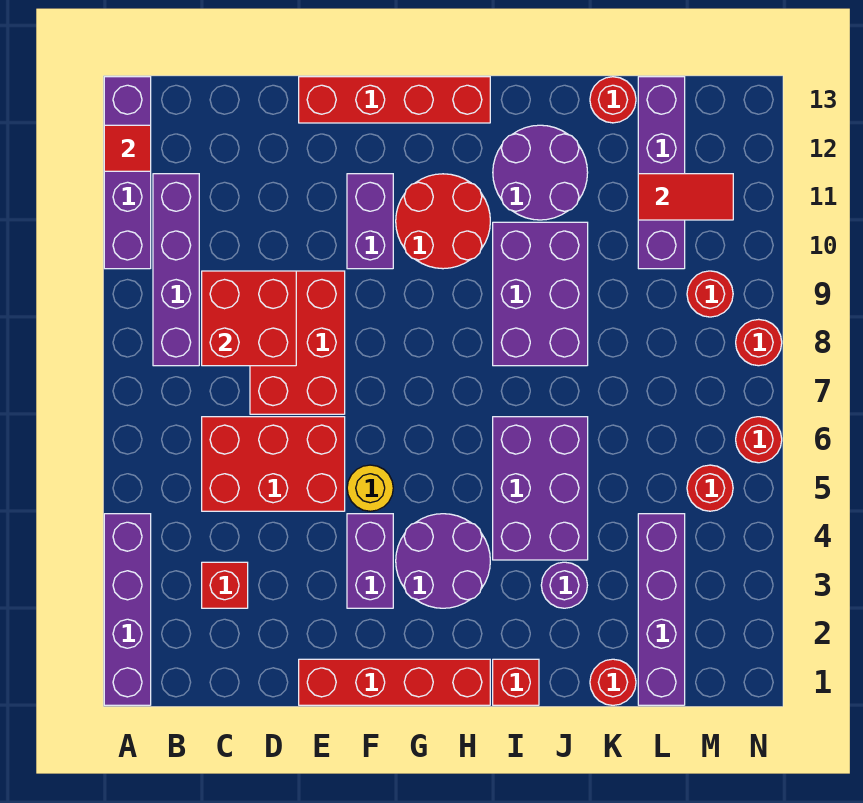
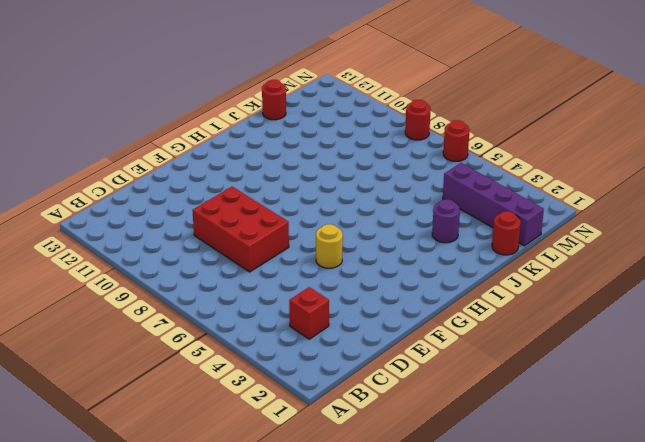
none -> purple brick A1:A4 level 1
none -> purple brick A10:A13 level 1
none -> purple brick B8:B11 level 1

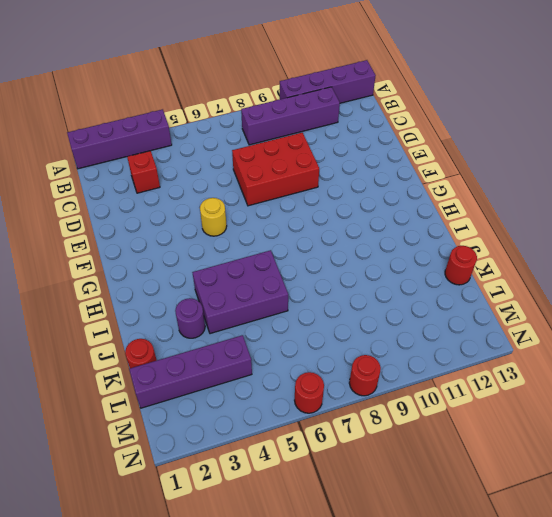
none -> red brick C5:E6 level 1
none -> red brick E1:H1 level 1
none -> red brick E13:H13 level 1

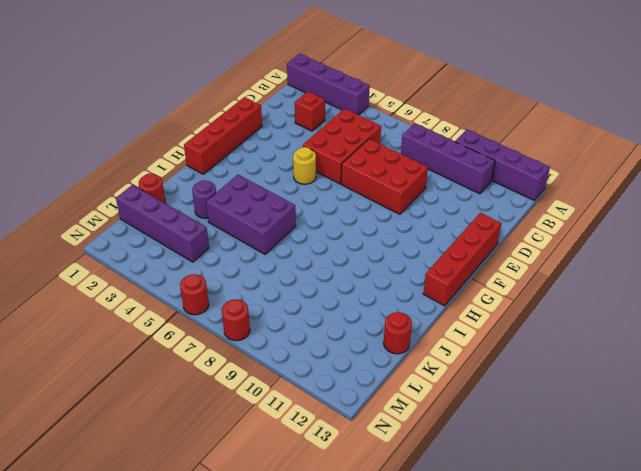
none -> purple brick F3:F4 level 1
none -> purple brick F10:F11 level 1
none -> purple round brick G3:H4 level 1

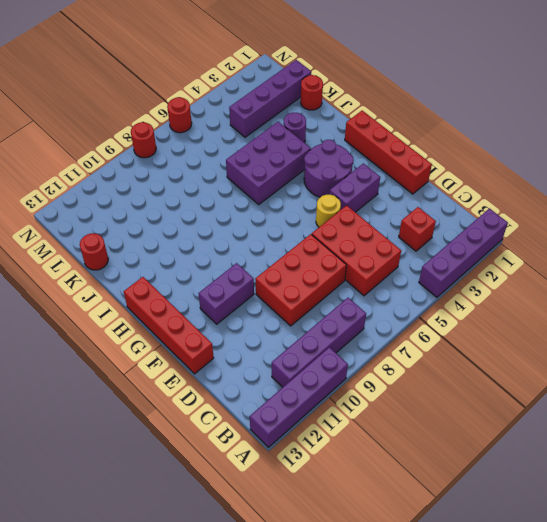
none -> red round brick G10:H11 level 1
none -> red brick I1 level 1
none -> purple brick I8:J10 level 1

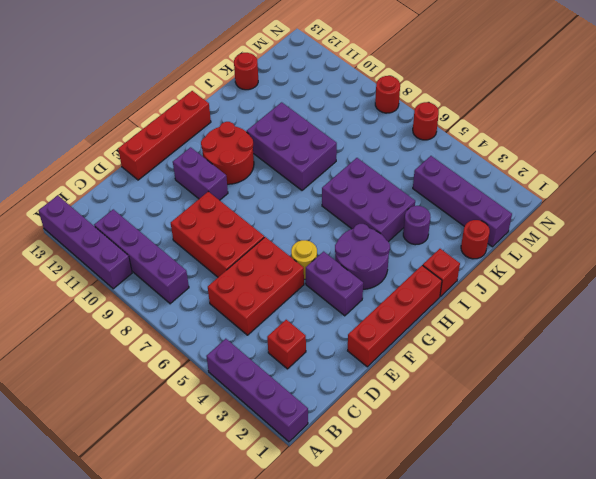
none -> purple round brick I11:J12 level 1
none -> purple brick L10:L13 level 1
none -> red round brick M5 level 1

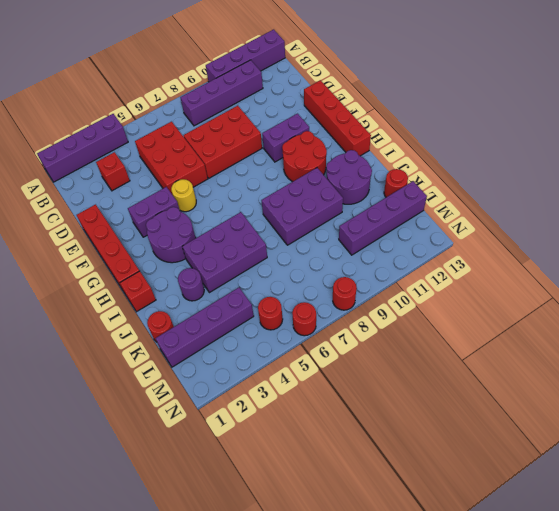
none -> red round brick M9 level 1
none -> red tile A12 level 2
none -> red brick C8:D9 level 2

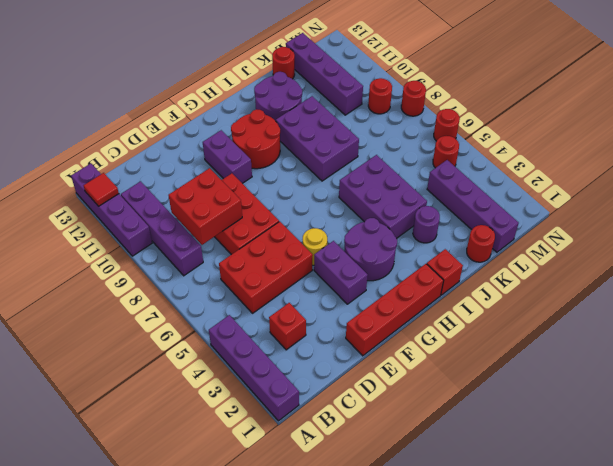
none -> red brick E13:H13 level 1
none -> red tile L11:M11 level 2

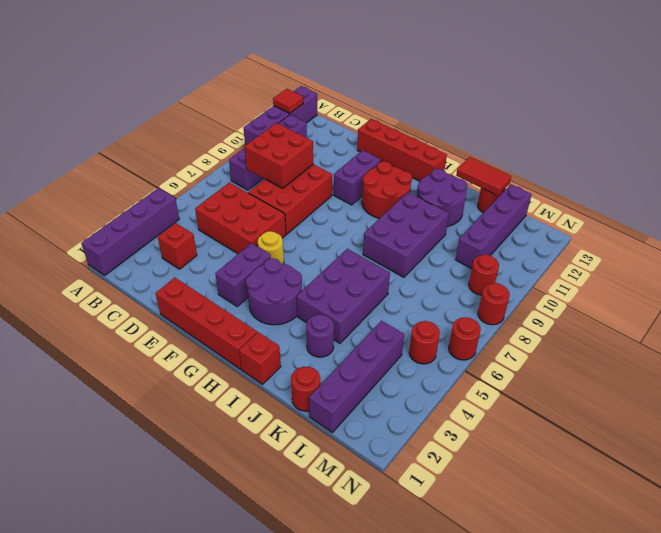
red tile J13:K13 level 2 -> red tile L11:M11 level 2

